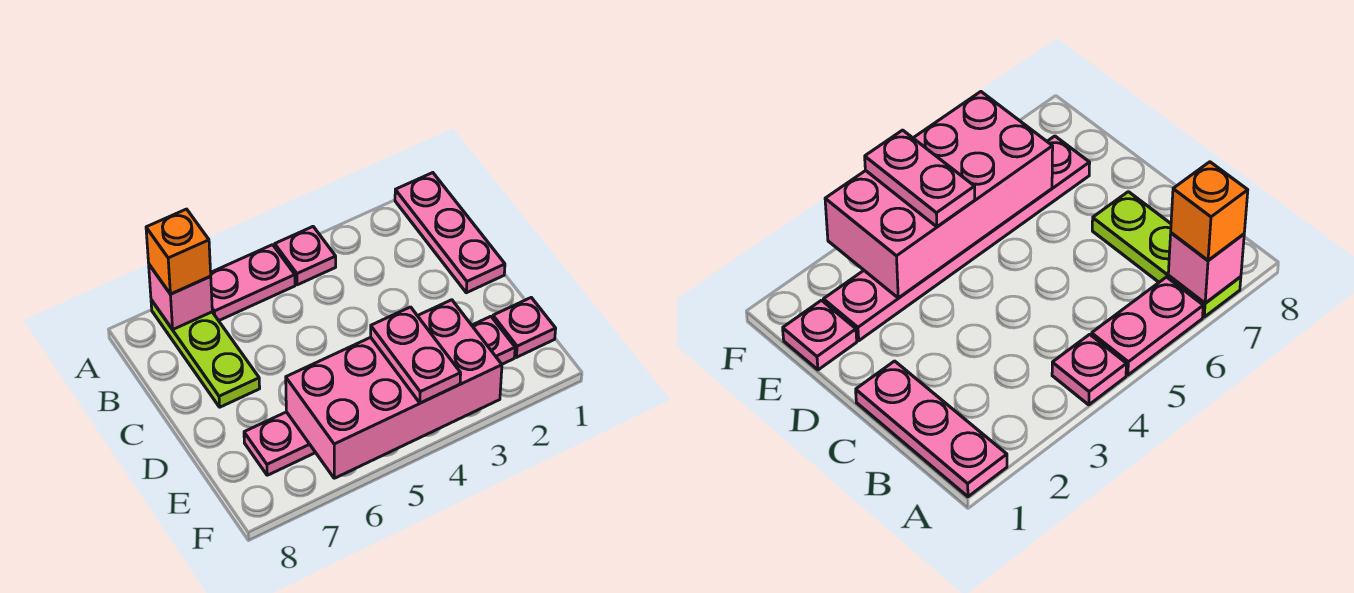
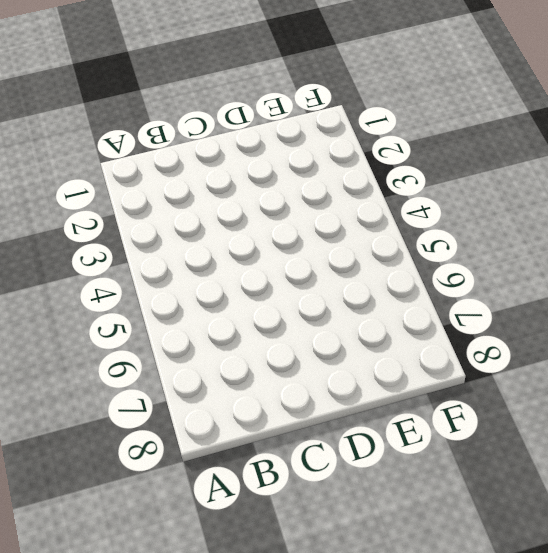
none -> pink plate A1:C1 level 1
none -> pink plate A4 level 1

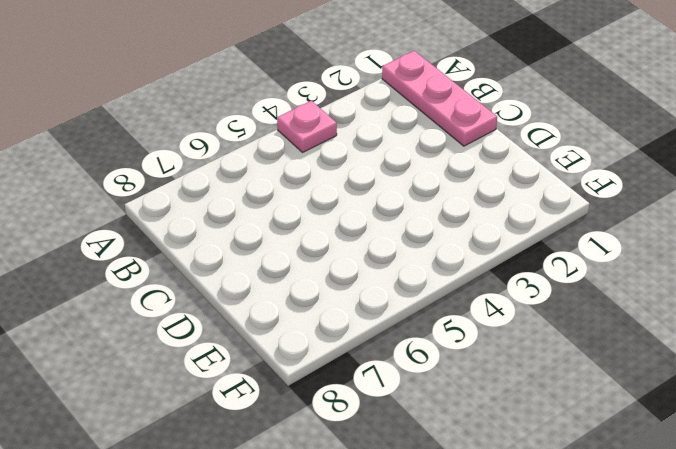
none -> pink plate A5:A6 level 1
none -> lime plate A7:C7 level 1

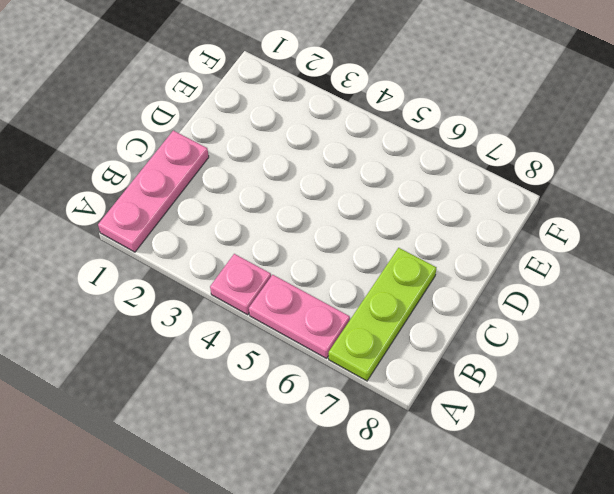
none -> pink plate E1 level 1
none -> pink plate E2:E7 level 1

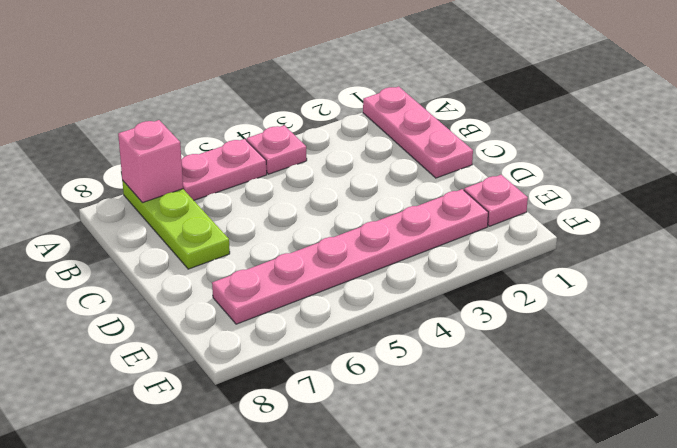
none -> pink brick E3:F6 level 2
none -> orange brick A7 level 3

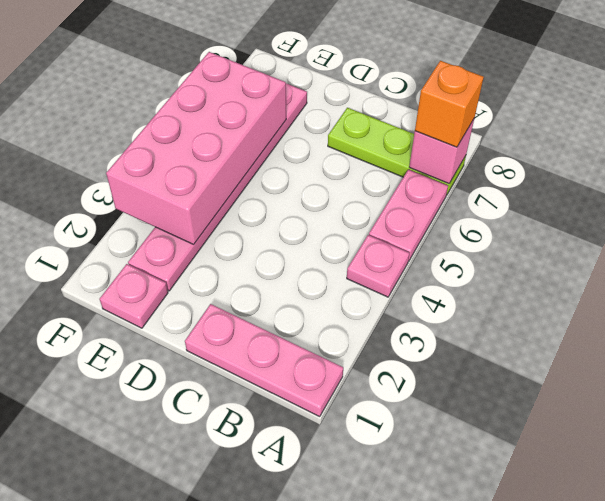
none -> pink plate E4:F4 level 3

